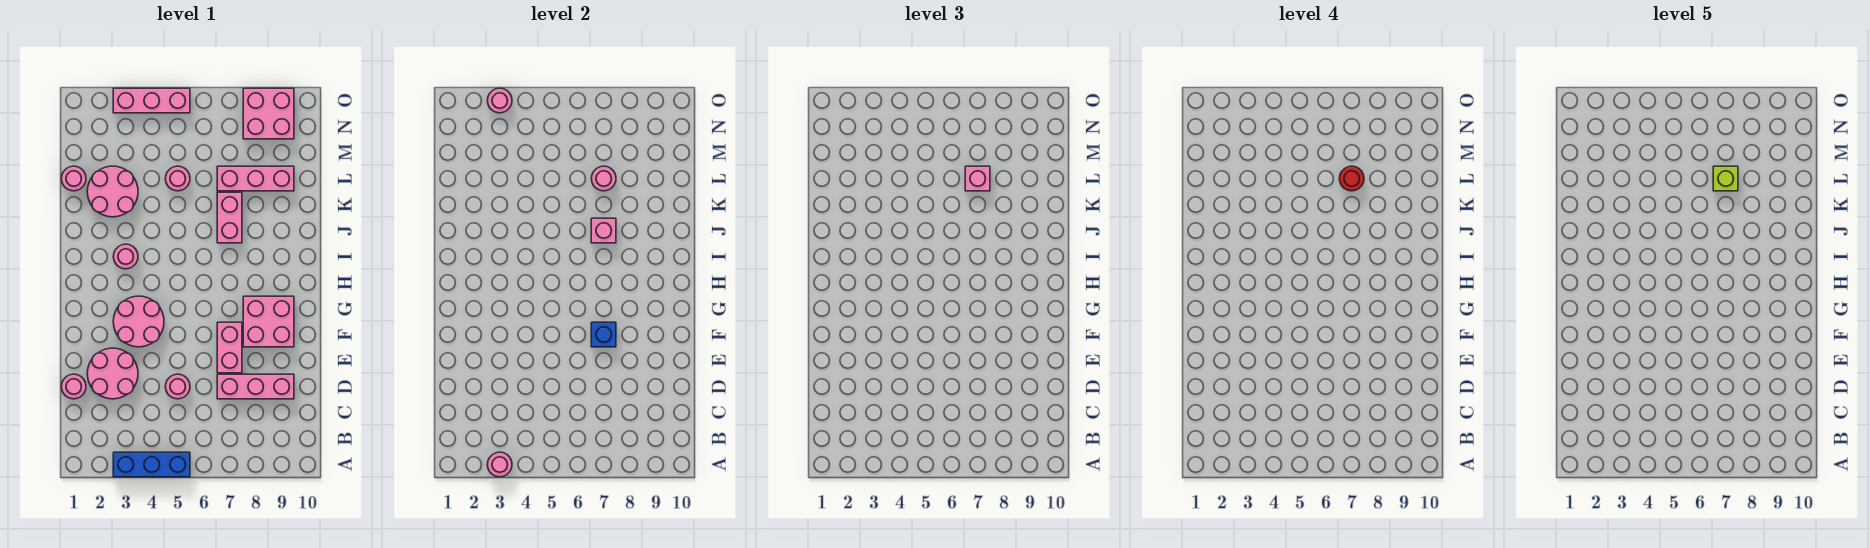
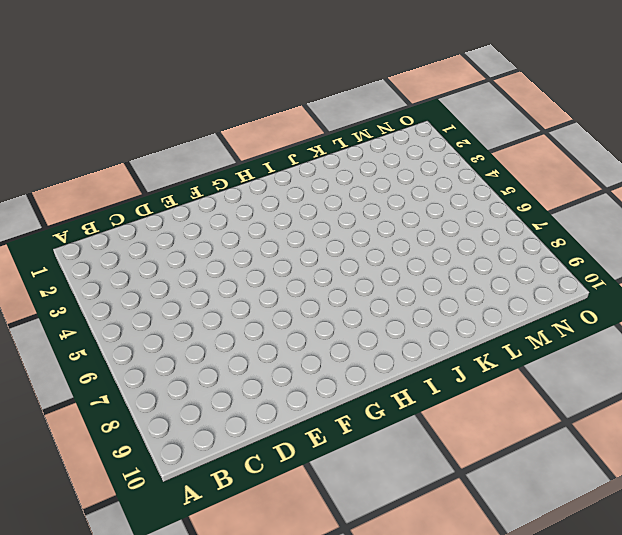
none -> blue brick A3:A5 level 1
none -> pink round brick D1 level 1
none -> pink round brick D2:E3 level 1

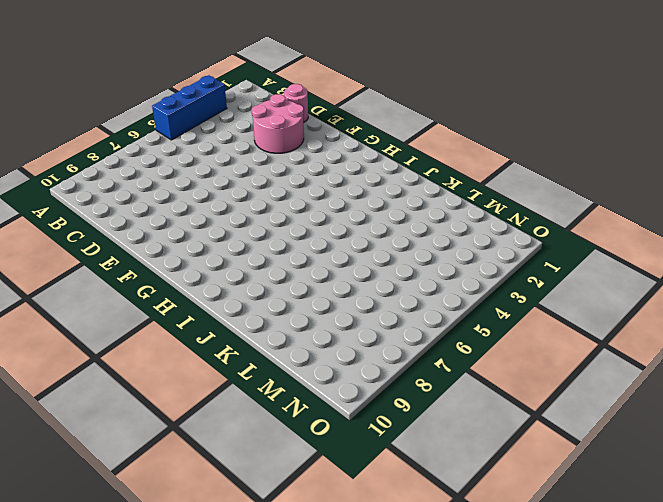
none -> pink round brick D5 level 1
none -> pink brick D7:D9 level 1
none -> pink brick E7:F7 level 1

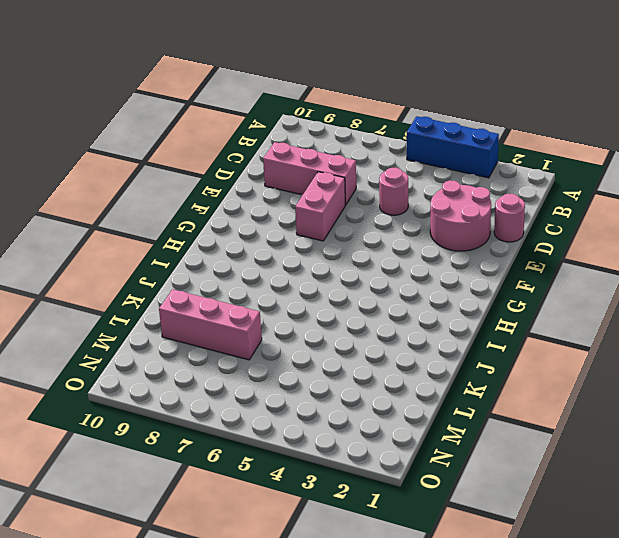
none -> pink round brick F3:G4 level 1
none -> pink brick F8:G9 level 1
none -> pink round brick I3 level 1

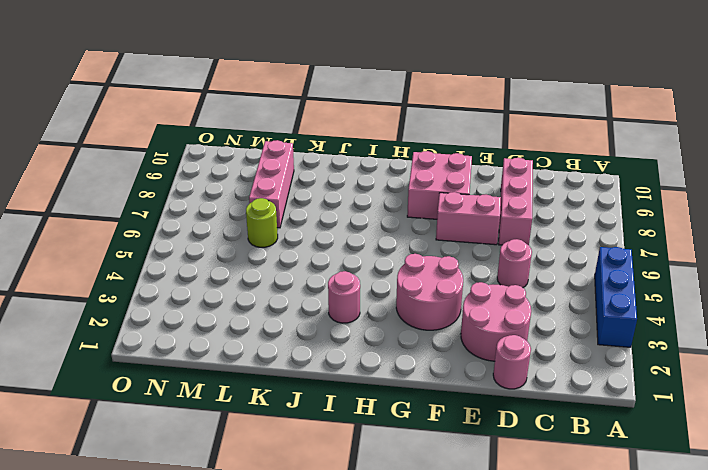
lime round brick L6 level 1 -> none
none -> pink brick J7:K7 level 1
none -> pink round brick K2:L3 level 1
none -> pink round brick L1 level 1

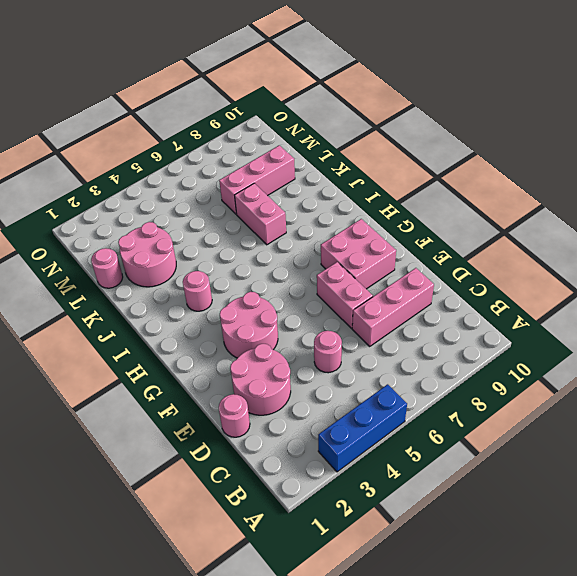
none -> pink round brick L5 level 1
none -> pink brick N8:O9 level 1
none -> pink brick O3:O5 level 1

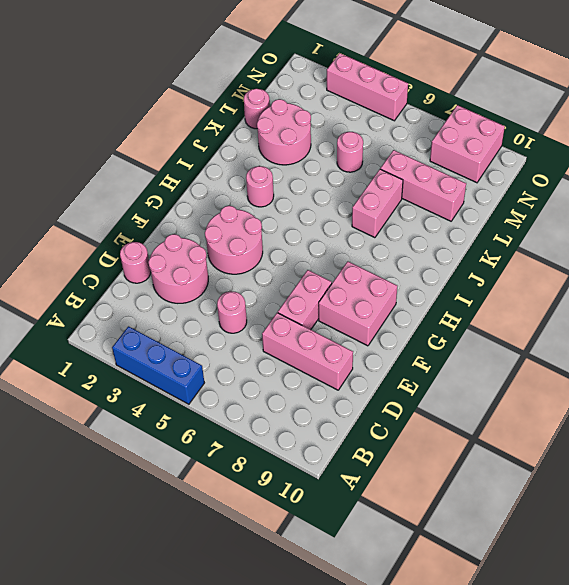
none -> pink round brick A3 level 2
none -> blue brick F7 level 2
none -> pink brick J7 level 2

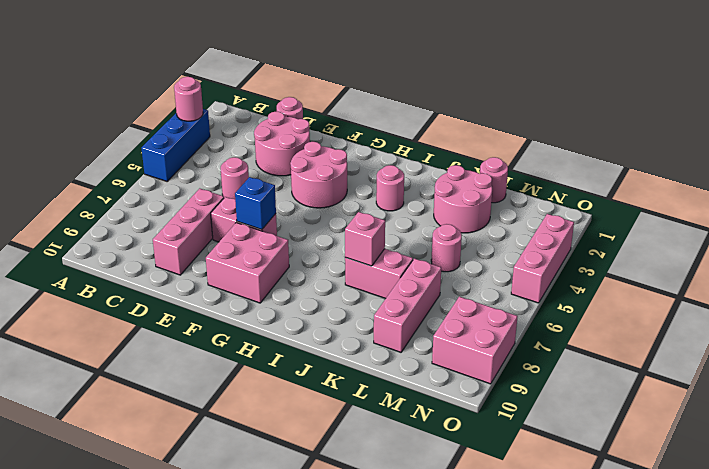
none -> pink round brick L7 level 2
none -> pink round brick O3 level 2
none -> pink brick L7 level 3

